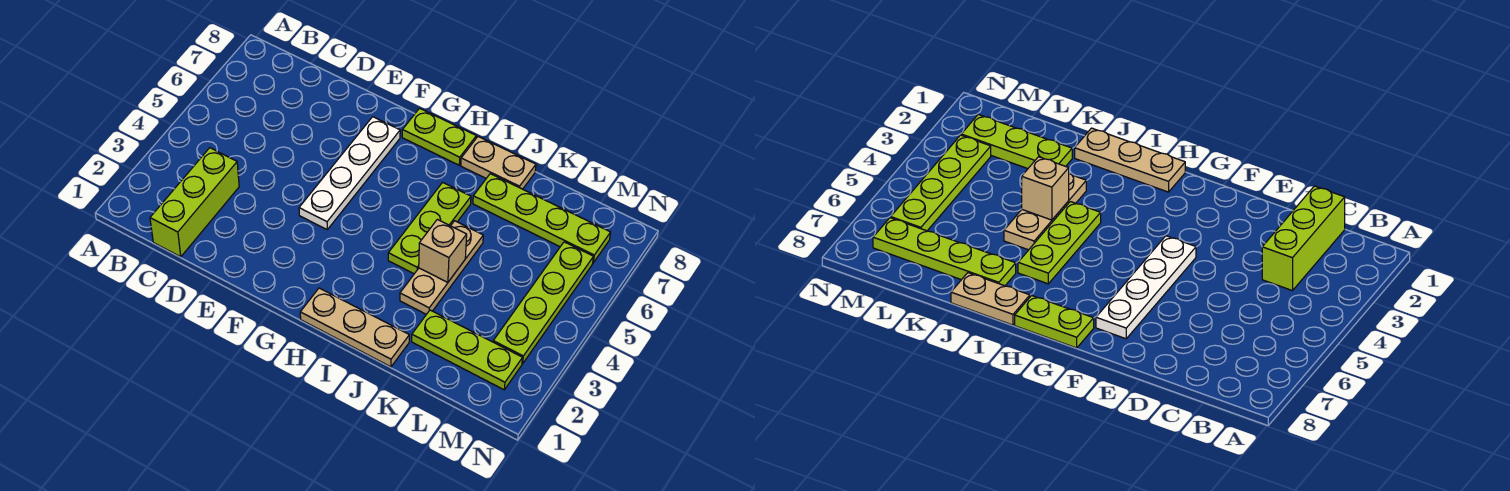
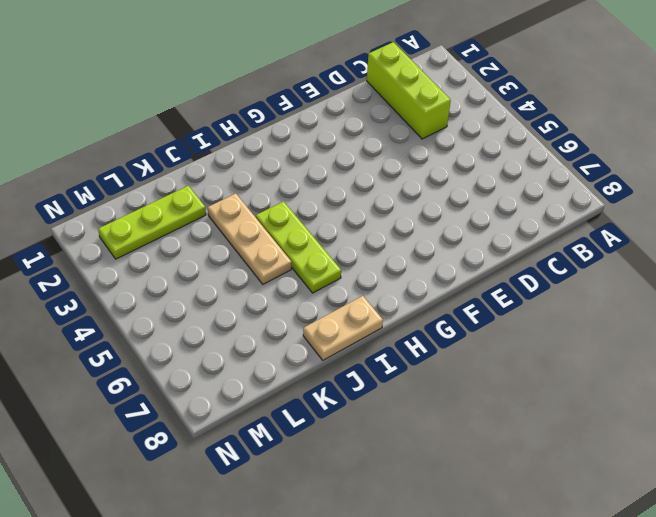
none -> white plate F4:F7 level 1
none -> lime plate G8:H8 level 1

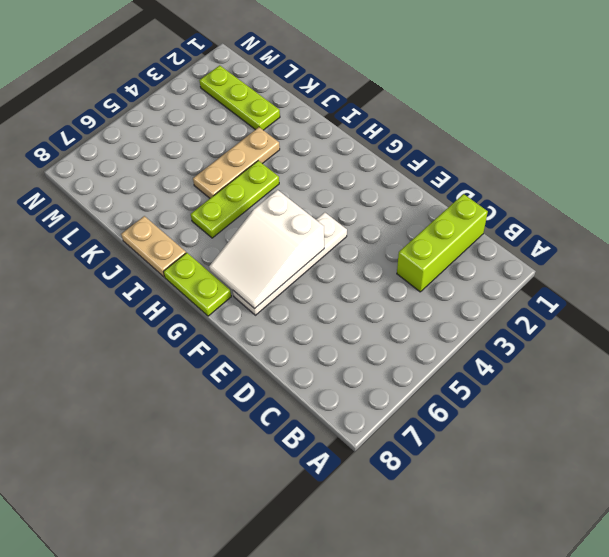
white slope F5:G7 level 2 top 5 -> none
none -> tan plate H1:J1 level 1
none -> lime plate J7:M7 level 1

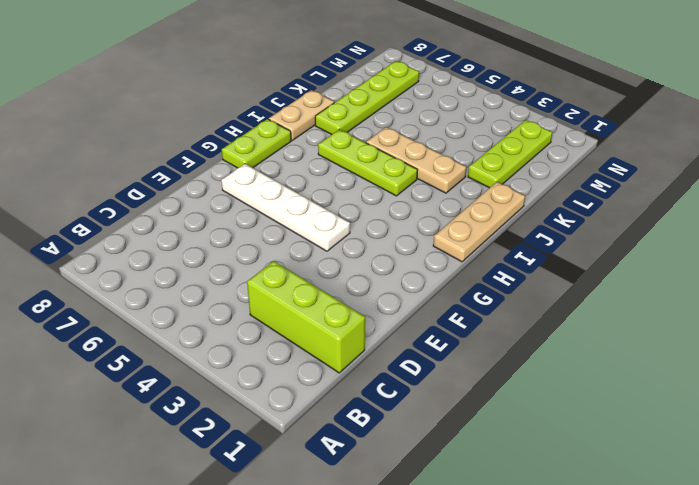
none -> lime plate M3:M6 level 1
none -> tan brick J4 level 2

